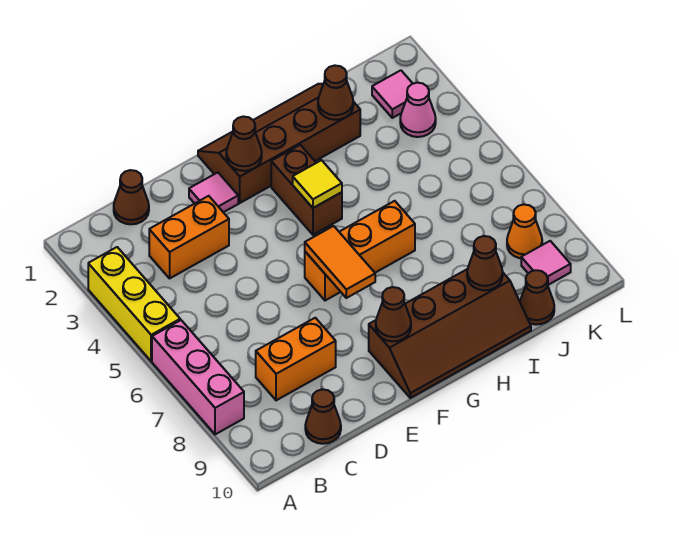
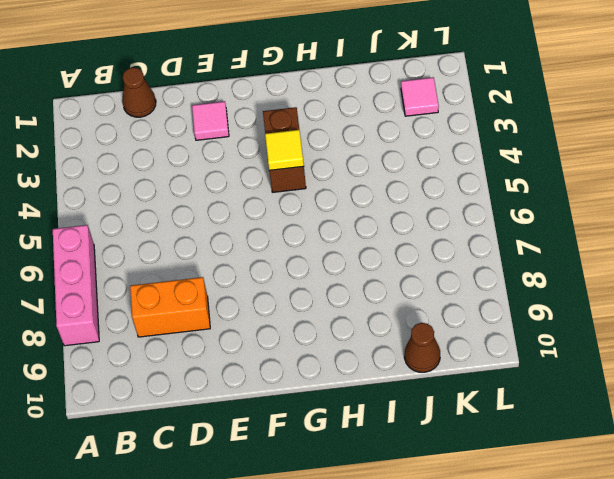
none -> yellow brick A3:A5 level 1
none -> orange brick C3:D3 level 1
none -> brown cone C10 level 1

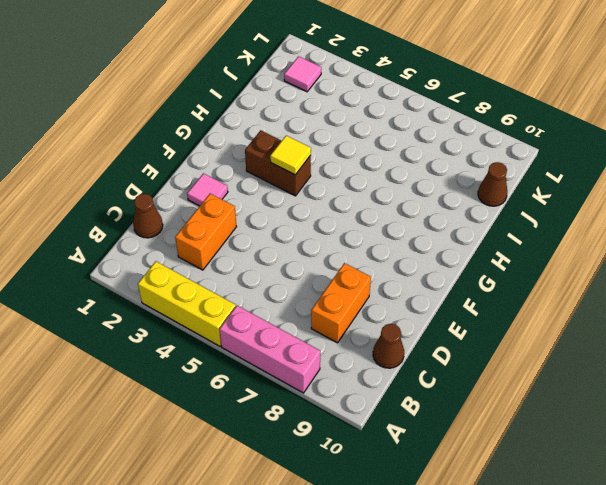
none -> brown slope F1:I2 level 1 top 2
none -> orange brick F6:H6 level 1
none -> brown slope F9:I10 level 1 top 9

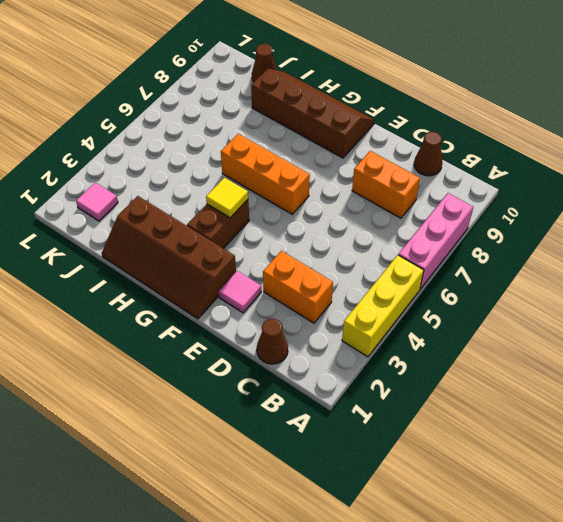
none -> pink cone K3 level 1
none -> orange cone K8 level 1
none -> pink tile K9 level 1

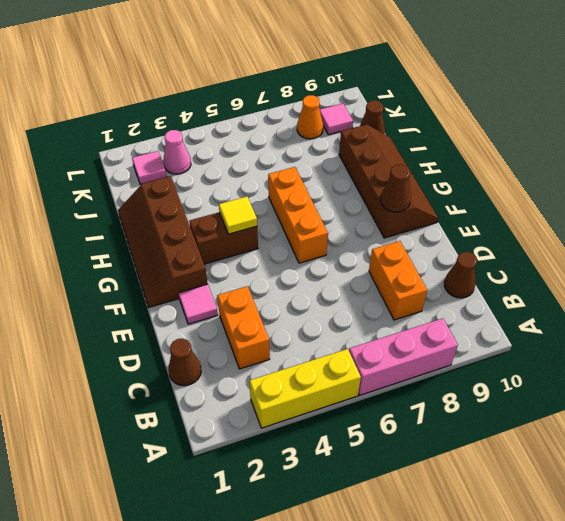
none -> brown cone F2 level 2
none -> orange tile F6:F7 level 2
none -> brown cone I2 level 2

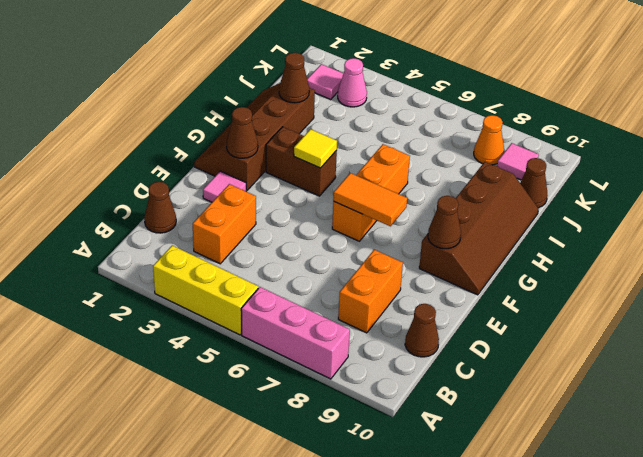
none -> brown cone I9 level 2

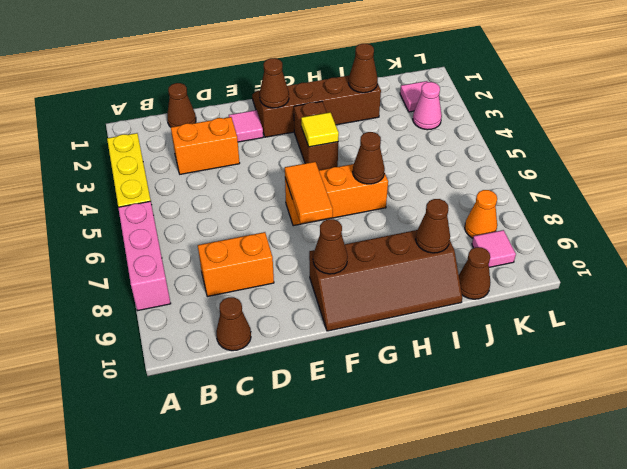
brown cone H6 level 2 -> none

